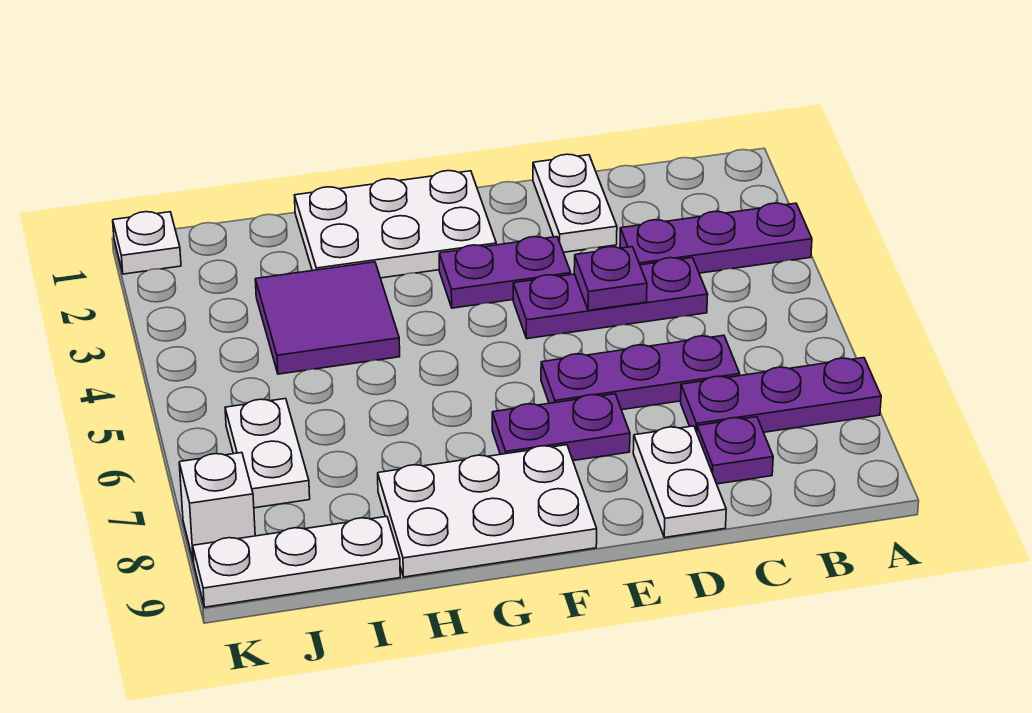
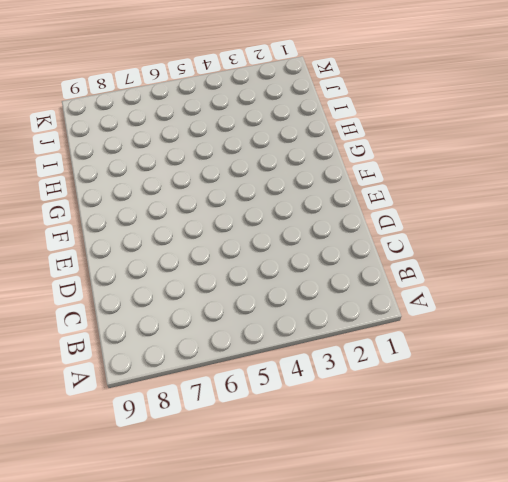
none -> purple plate A3:C3 level 1
none -> purple plate A7:C7 level 1
none -> purple plate C4:E4 level 1

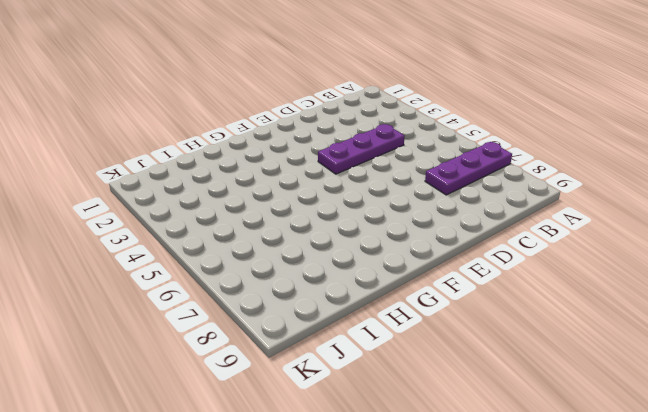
none -> purple plate A3:C3 level 1
none -> purple plate C6:E6 level 1
none -> purple plate C8 level 1

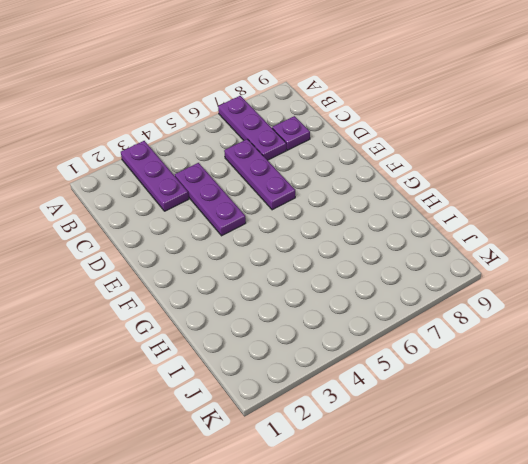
none -> white plate D1:D2 level 1
none -> white plate D8:D9 level 1
none -> purple plate E3:F3 level 1

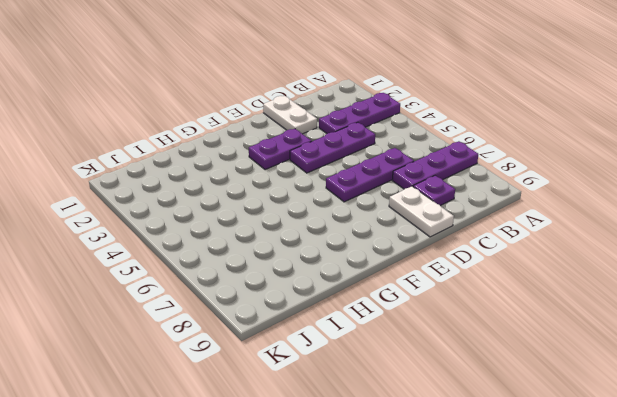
none -> purple plate E7:F7 level 1
none -> white plate F1:H2 level 1
none -> white plate F8:H9 level 1

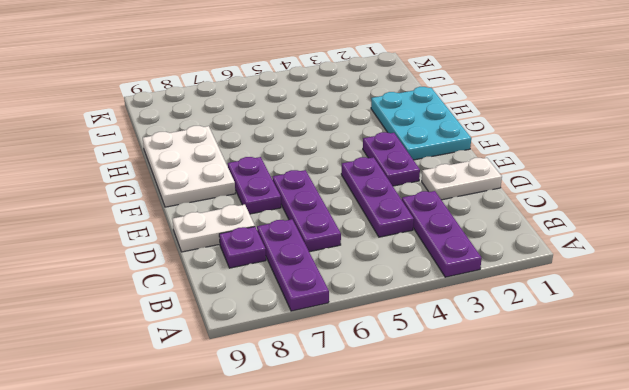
cyan plate F1:H2 level 1 -> white plate F1:H2 level 1
none -> purple tile H3:I4 level 1
none -> white plate I9:K9 level 1
none -> white plate J6:J7 level 1

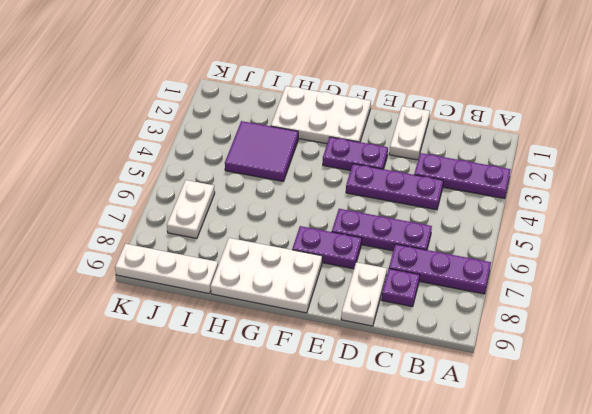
none -> white plate K1 level 1
none -> white brick K8 level 1
none -> purple plate D4 level 2

